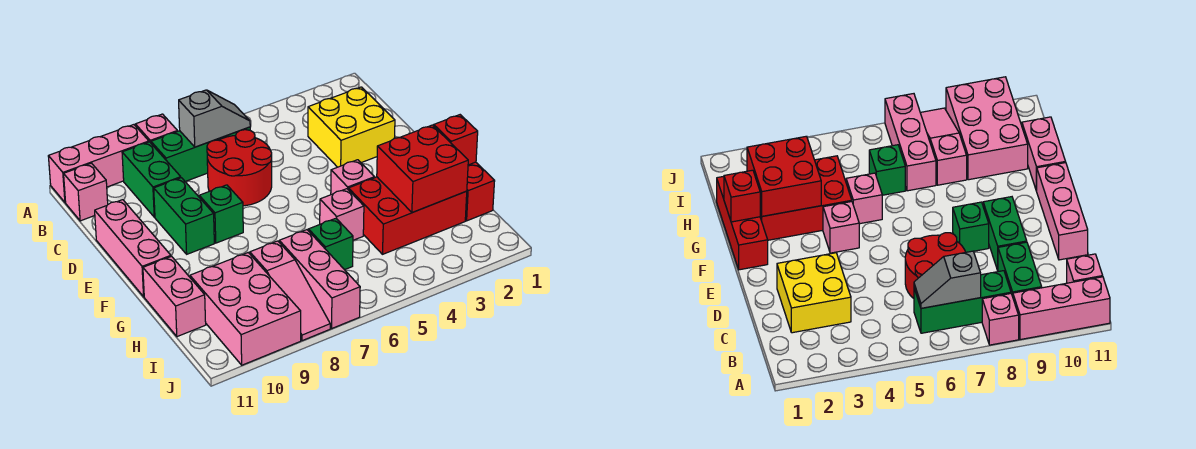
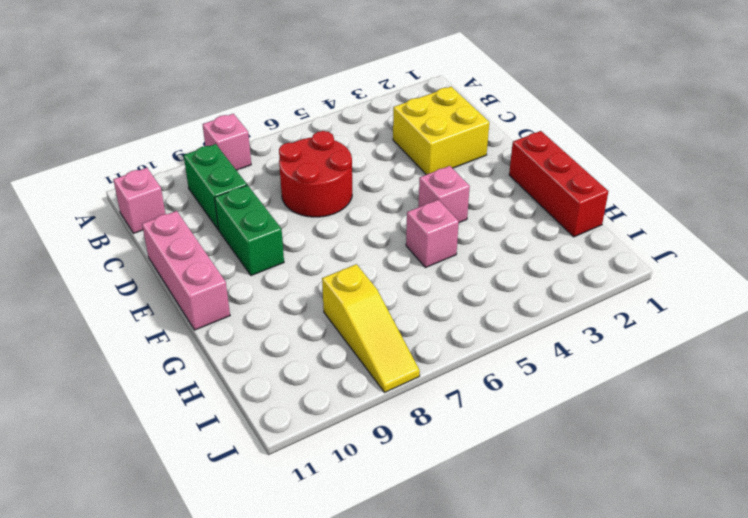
yellow slope H8:J8 level 1 top H -> pink slope H8:J8 level 1 top H
none -> pink brick A9:A11 level 1
none -> green brick B6:B8 level 1
none -> green brick E8 level 1

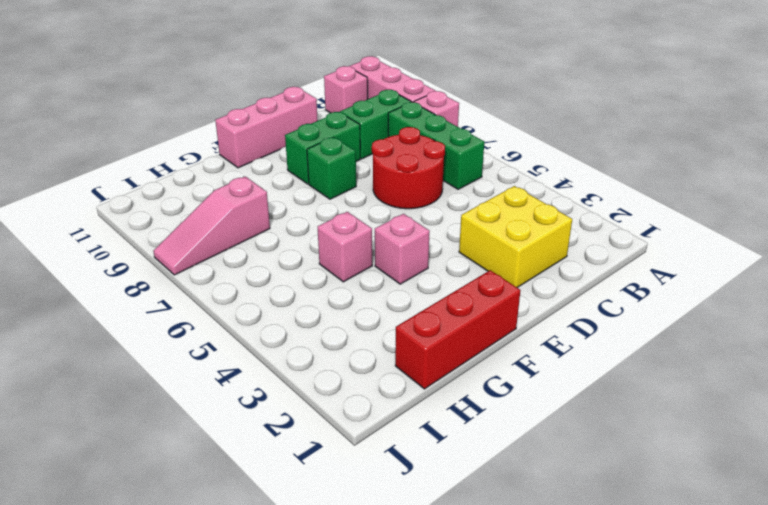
none -> red brick G2:H4 level 1
none -> pink brick G11:H11 level 1
none -> green brick H6 level 1

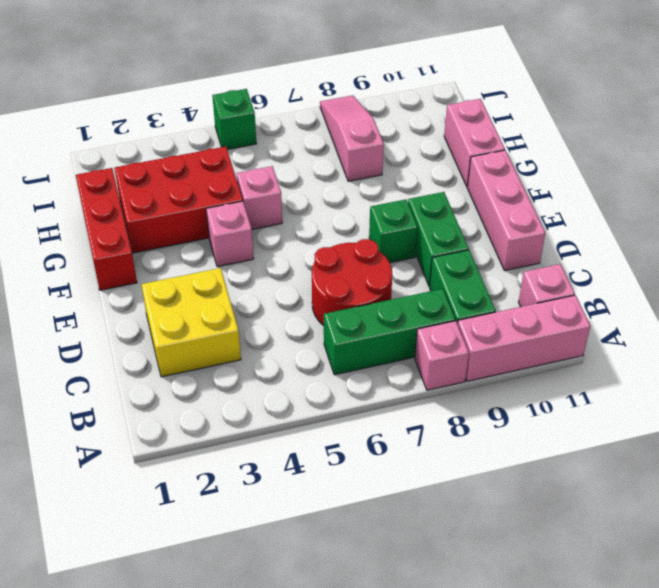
green brick J5 level 1 -> green brick H6 level 1
none -> pink brick H7:J7 level 1
none -> pink brick H9:J10 level 1
none -> grey slope B6:B7 level 2 top 7

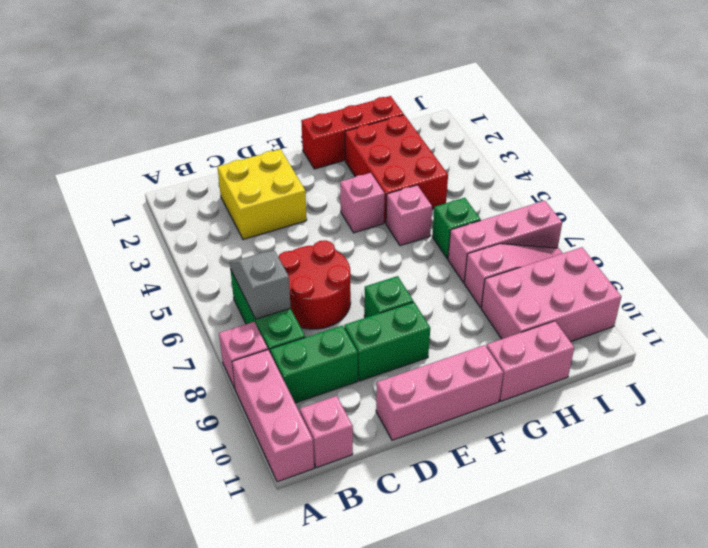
none -> red brick G1 level 2
none -> red brick G2:H3 level 2

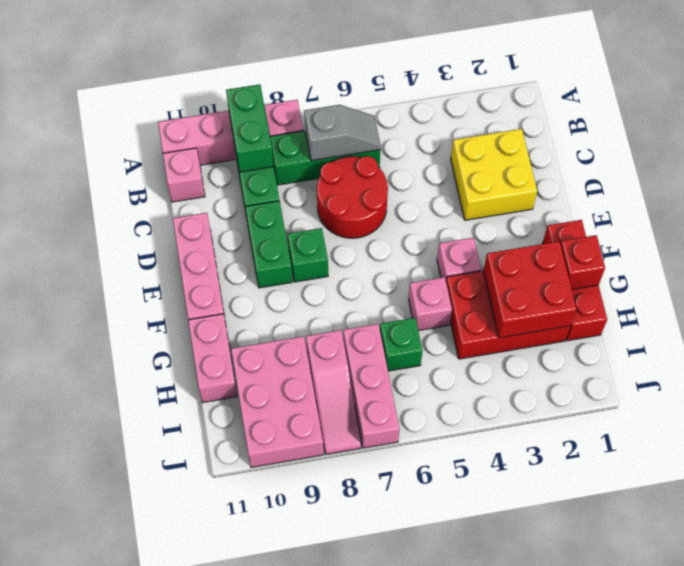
green brick A9:B9 level 2 -> none

